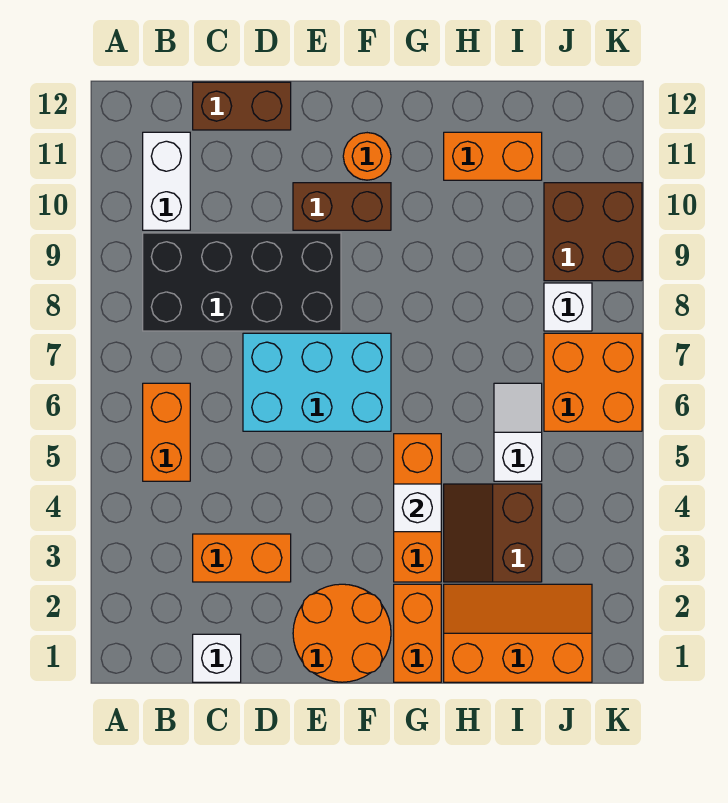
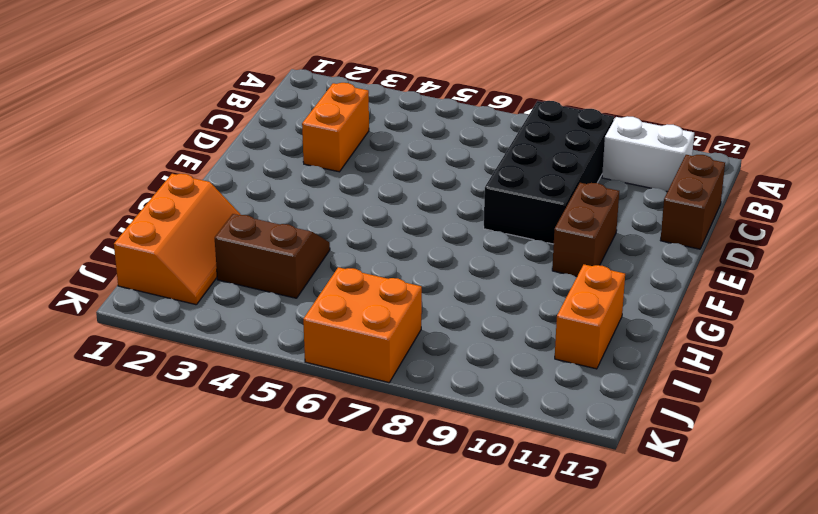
none -> orange brick B5:B6 level 1
none -> white brick C1 level 1
none -> cyan brick D6:F7 level 1

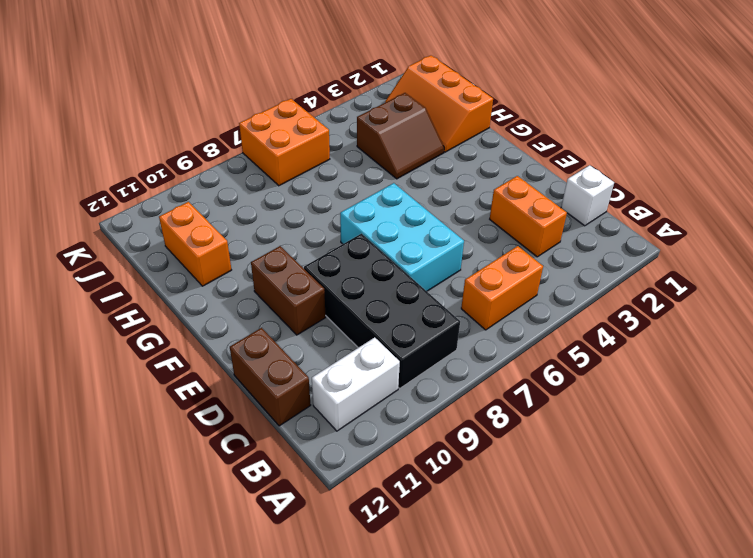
none -> orange round brick E1:F2 level 1
none -> orange round brick F11 level 1
none -> orange brick G1:G2 level 1

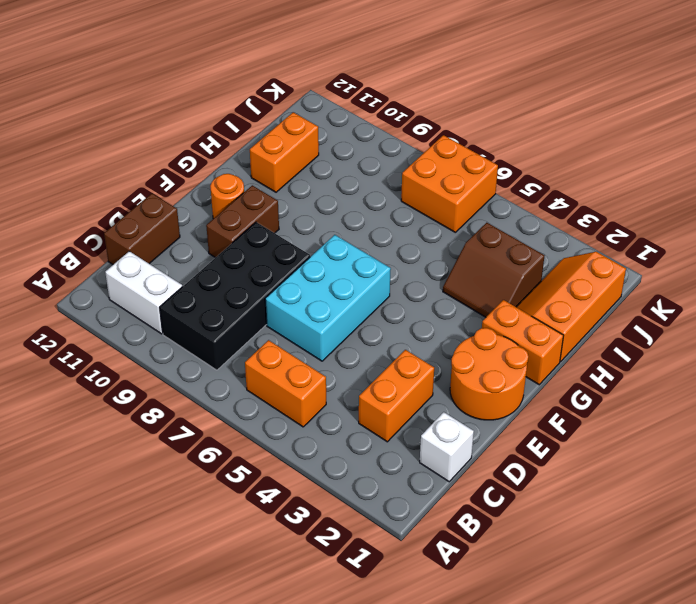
none -> orange brick G3:G5 level 1
none -> white slope I5:I6 level 1 top 5
none -> white brick J8 level 1

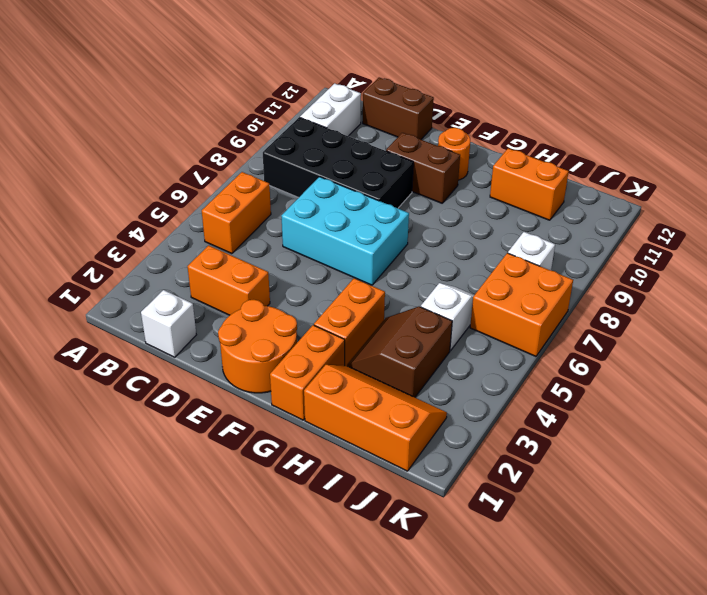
orange brick G3:G4 level 1 -> orange brick G3:G5 level 1
none -> brown brick J9:K10 level 1
none -> white brick G4 level 2

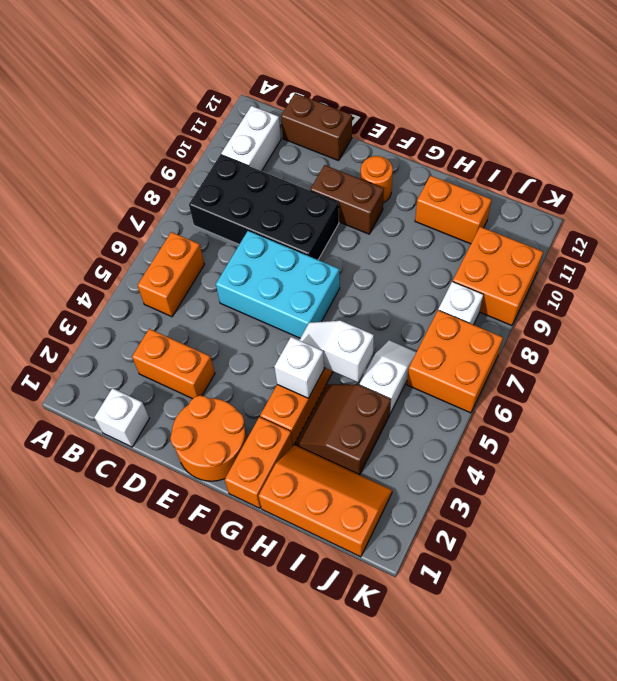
white slope G5:H5 level 2 top H -> none
orange brick J9:K10 level 1 -> brown brick J9:K10 level 1

